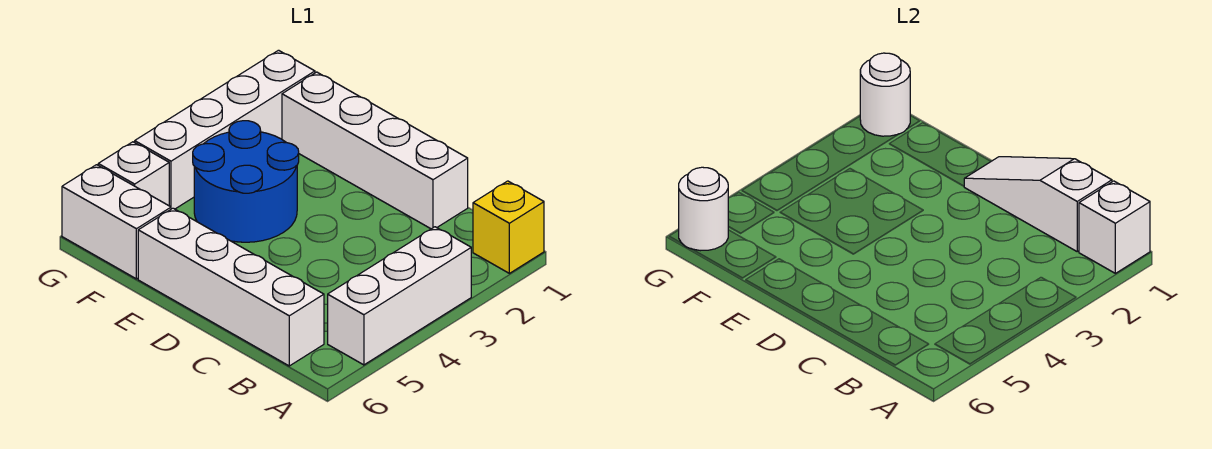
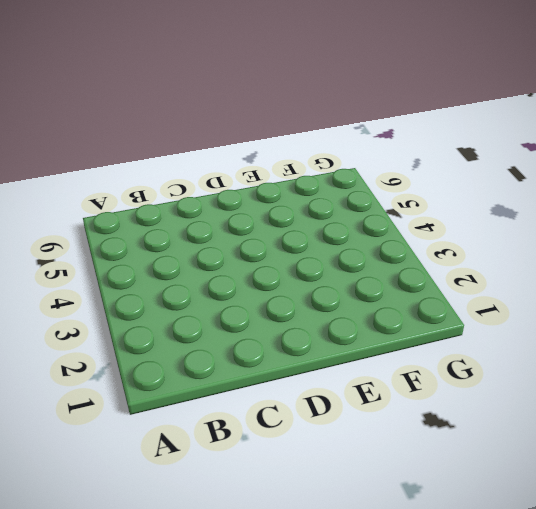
none -> yellow brick A1 level 1
none -> white brick A3:A5 level 1
none -> white brick B6:E6 level 1

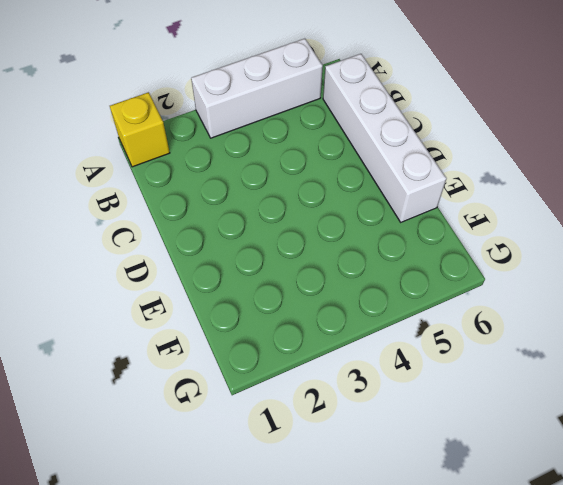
none -> white brick C1:F1 level 1
none -> blue round brick E3:F4 level 1
none -> white brick F6:G6 level 1

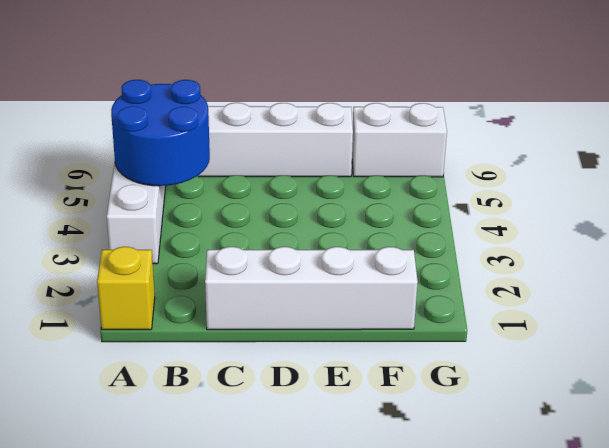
blue round brick A4:B5 level 2 -> blue round brick E3:F4 level 1
none -> white brick G1:G4 level 1
none -> white brick G5 level 1
none -> white brick A1 level 2

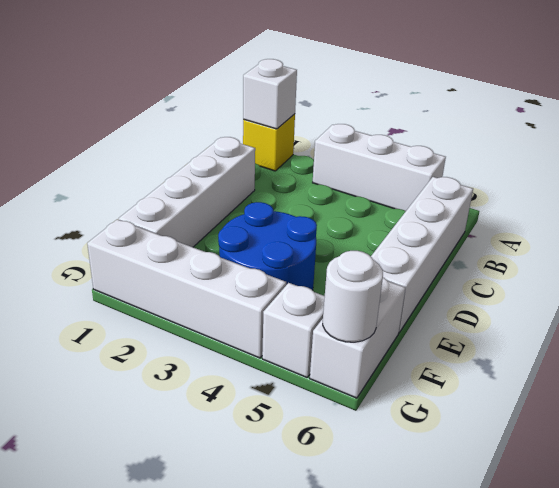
none -> white slope B1:D1 level 2 top B
none -> white round brick G1 level 2

